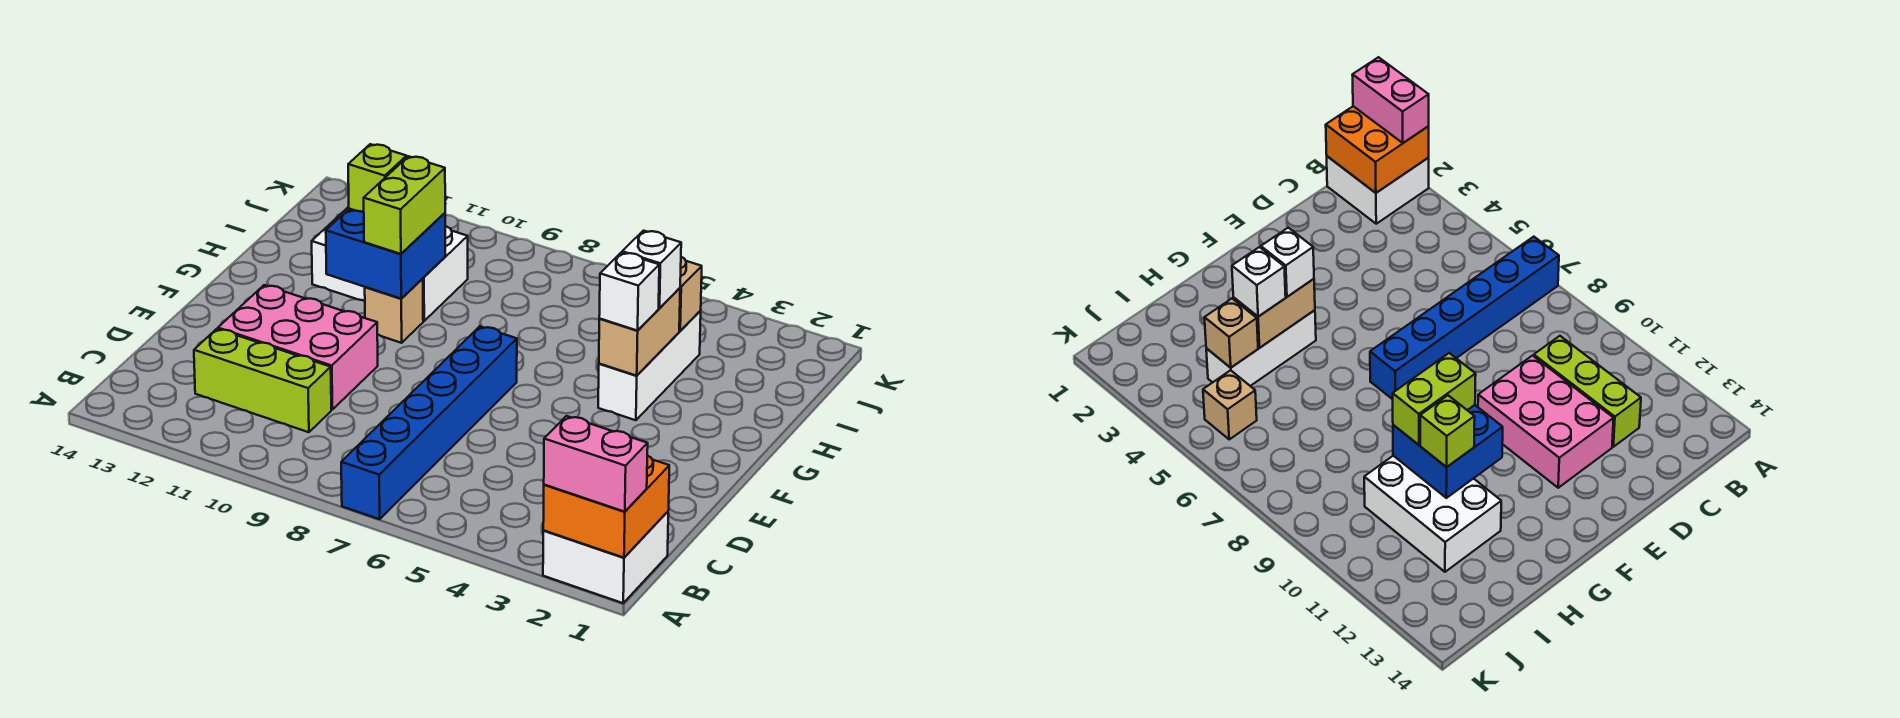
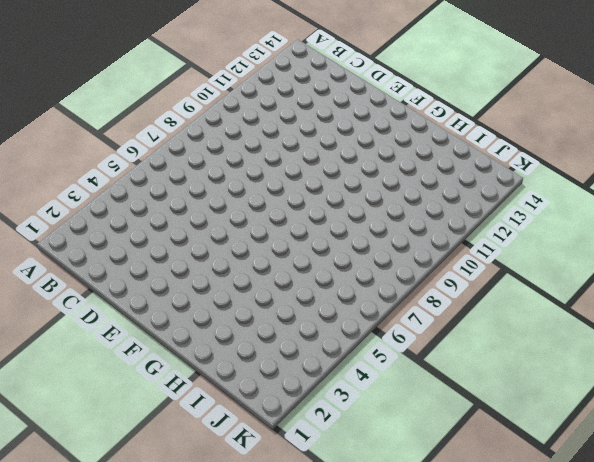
none -> white brick A1:B2 level 1
none -> blue brick A7:F7 level 1
none -> lime brick C10:C12 level 1

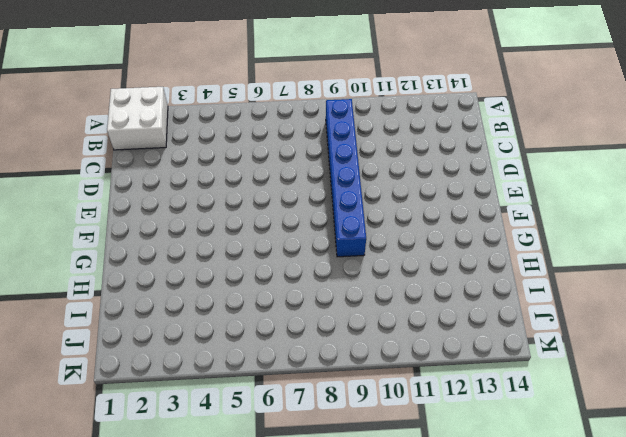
blue brick B9:G9 level 1 -> blue brick A7:F7 level 1
none -> lime brick C10:C12 level 1
none -> pink brick D10:E12 level 1
none -> white brick G4:I4 level 1

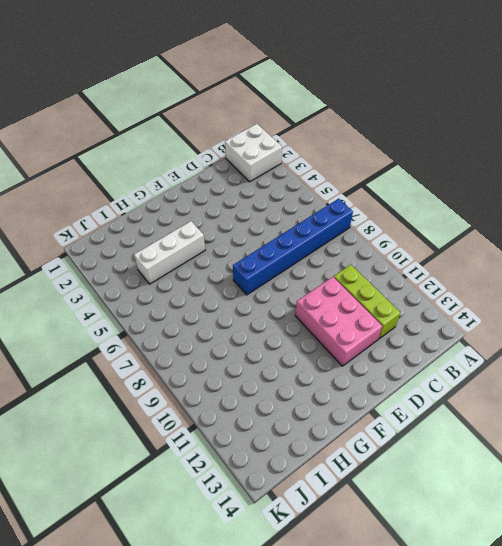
none -> tan brick G10 level 1
none -> white brick H10:I12 level 1
none -> tan brick J5 level 1

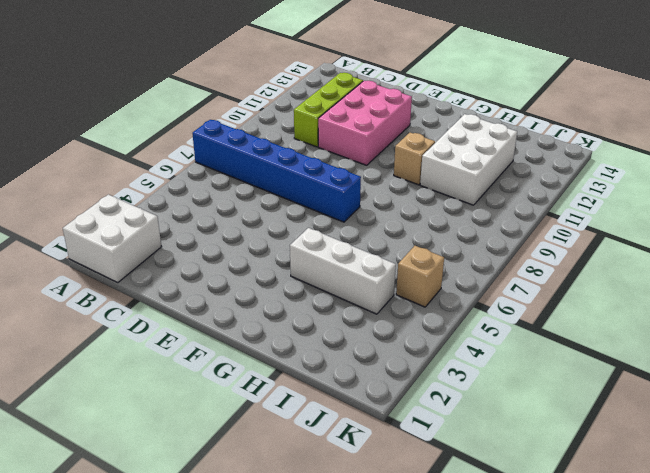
none -> orange brick A1:B2 level 2
none -> tan brick G4:H4 level 2
none -> blue brick G10:H11 level 2

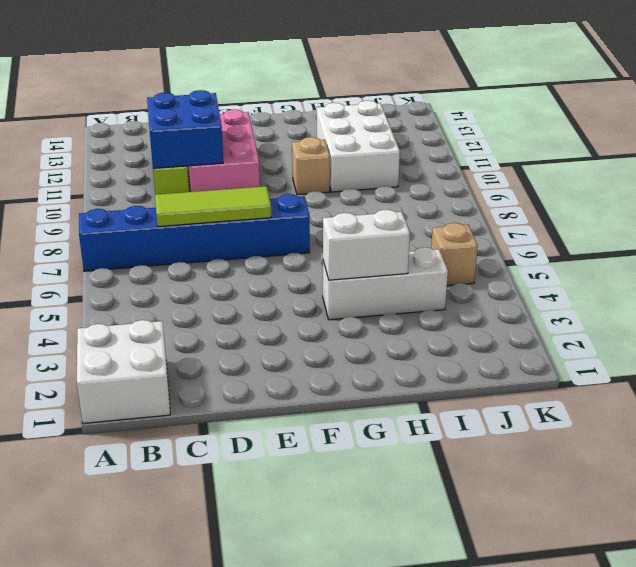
lime tile C7:E7 level 2 -> none
blue brick C10:D11 level 2 -> blue brick G10:H11 level 2
white brick G4:H4 level 2 -> tan brick G4:H4 level 2
none -> orange brick A1:B2 level 2
none -> tan brick I4 level 2
none -> pink brick A1:A2 level 3

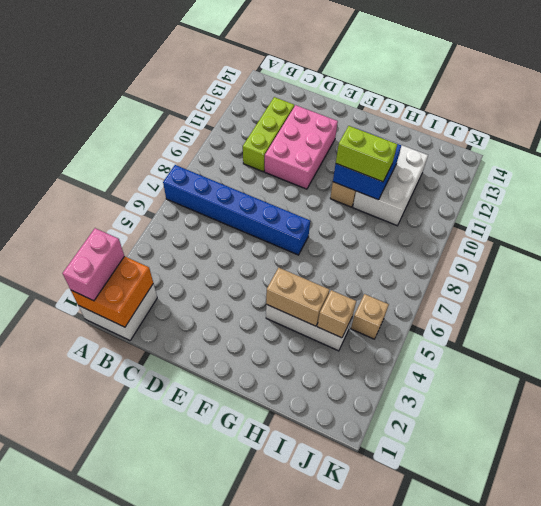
none -> white brick G4 level 3
none -> white brick H4 level 3
none -> lime brick H11 level 3

